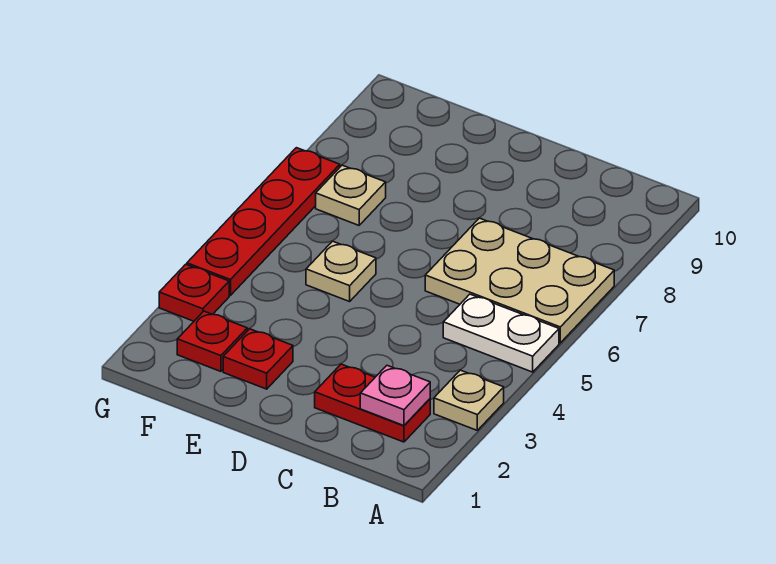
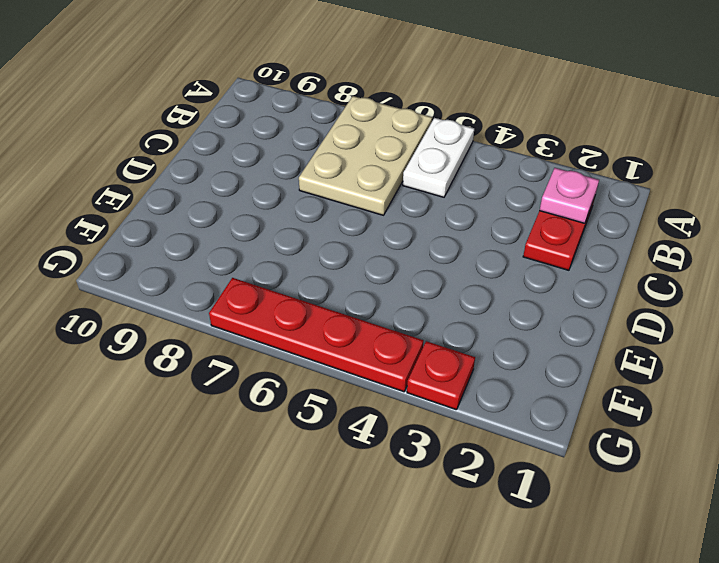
none -> tan plate A3 level 1
none -> red plate E2 level 1

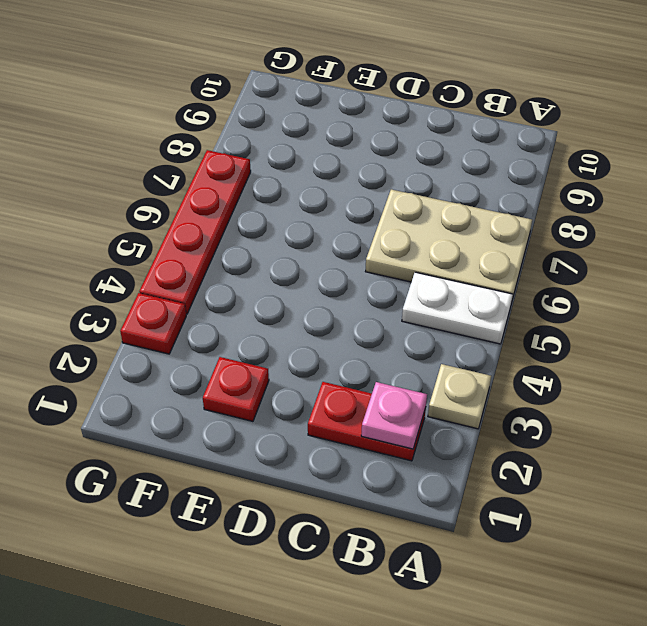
none -> tan plate E5 level 1
none -> red plate F2 level 1

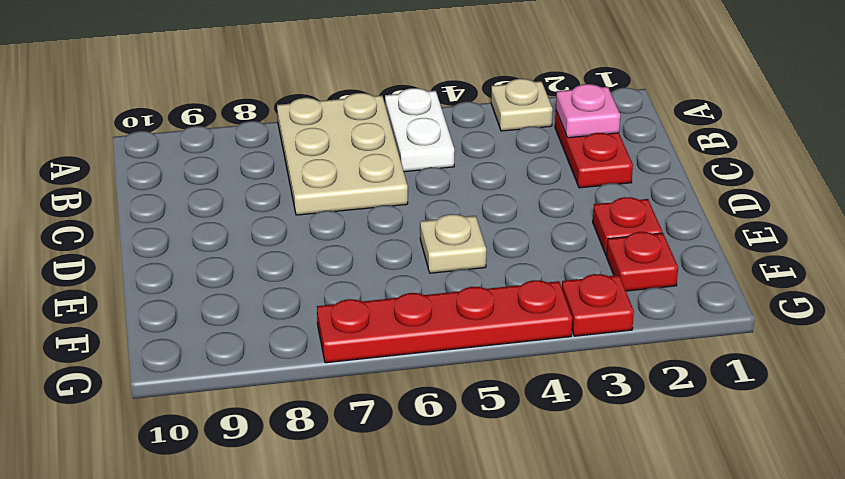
none -> tan plate F7 level 1

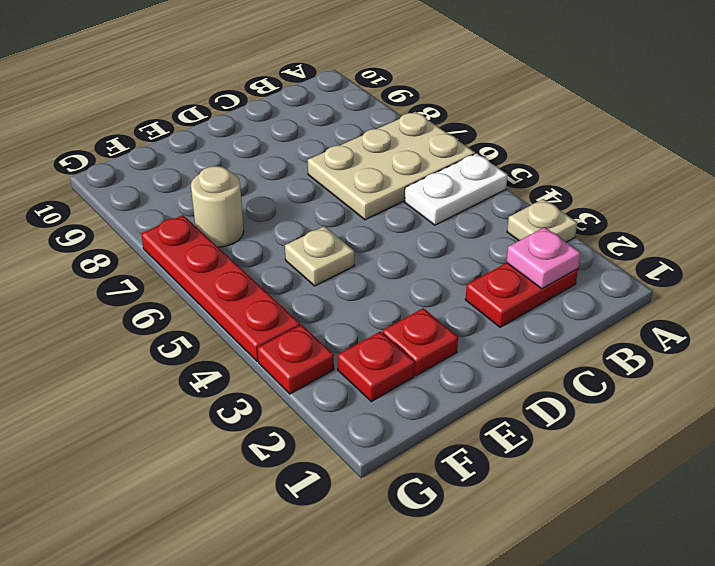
tan round brick F7 level 1 -> tan plate F7 level 1

